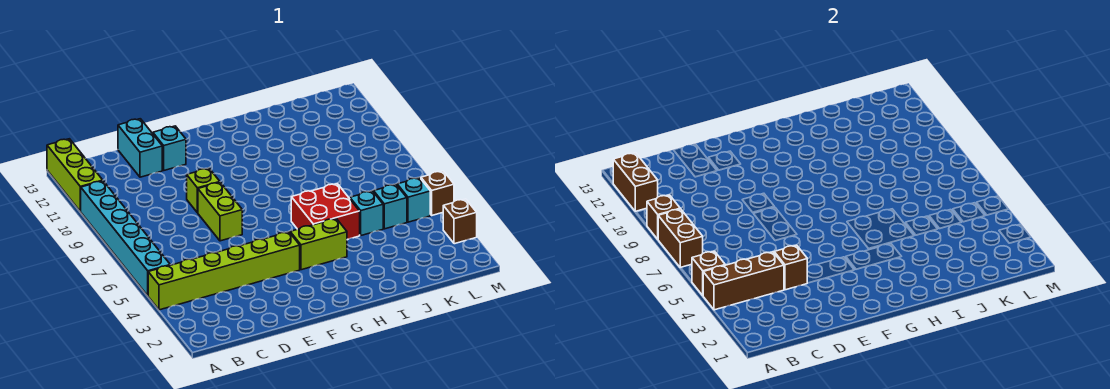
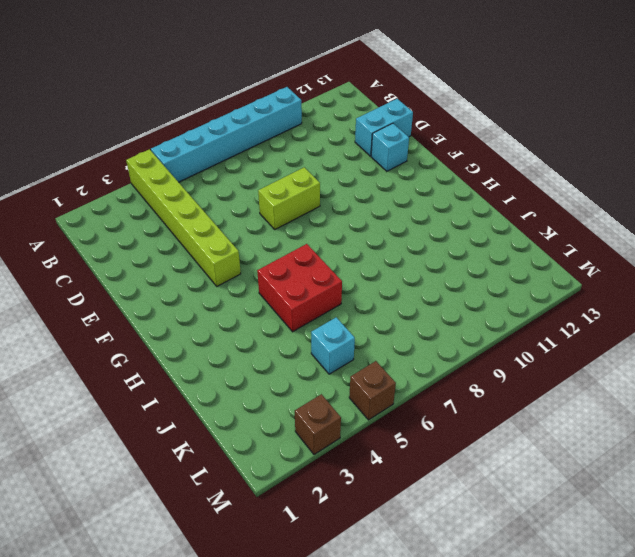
none -> lime brick A11:A13 level 1
none -> lime brick E9 level 1
none -> lime brick G4:H4 level 1

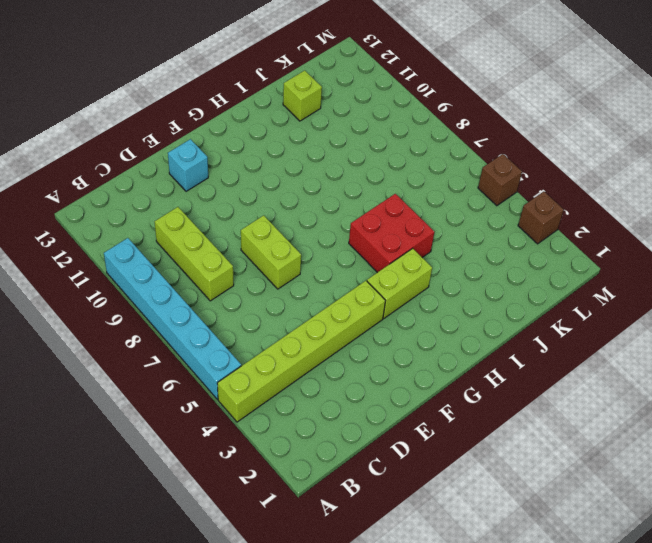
lime brick C8:C10 level 1 -> lime brick A11:A13 level 1
lime brick J12 level 1 -> lime brick E9 level 1
none -> cyan brick D12:D13 level 1
none -> cyan brick J5 level 1
none -> cyan brick K5 level 1

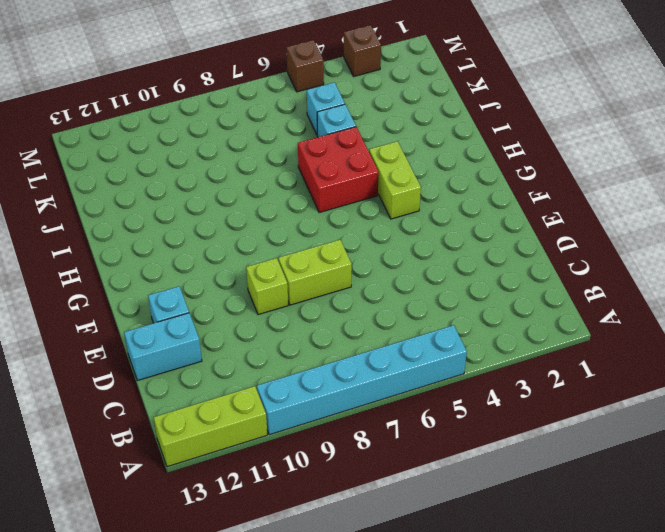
none -> lime brick A4:F4 level 1
none -> cyan brick L5 level 1
none -> brown brick A4:C4 level 2

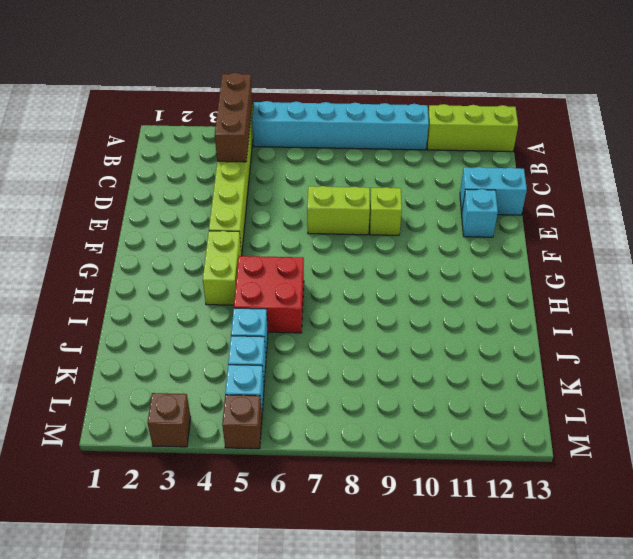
none -> brown brick A5 level 2
none -> brown brick A7:A8 level 2
none -> brown brick A9 level 2

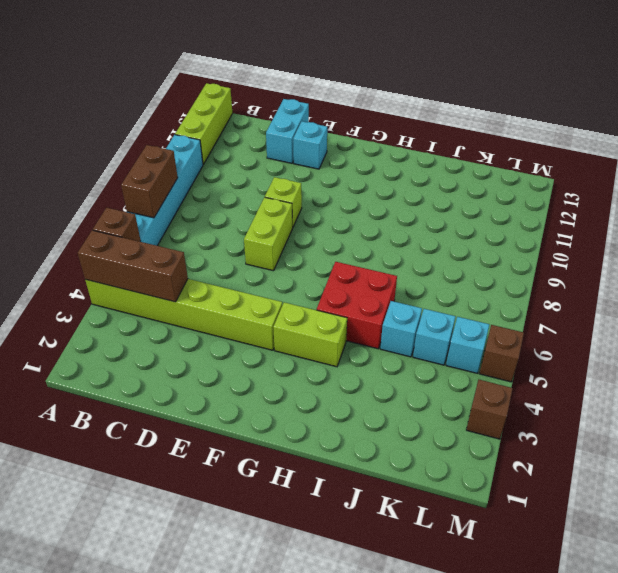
none -> brown brick A9 level 2
none -> brown brick A11:A12 level 2
none -> brown brick D4 level 2

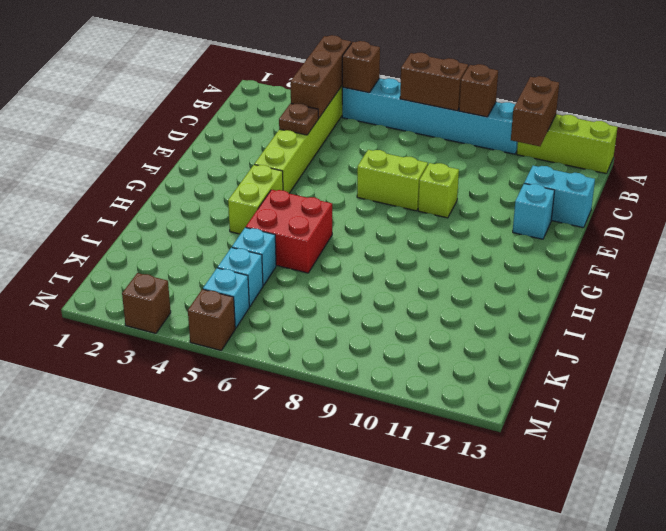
brown brick A11:B11 level 2 -> brown brick A11:A12 level 2
brown plate D4 level 2 -> brown brick D4 level 2

